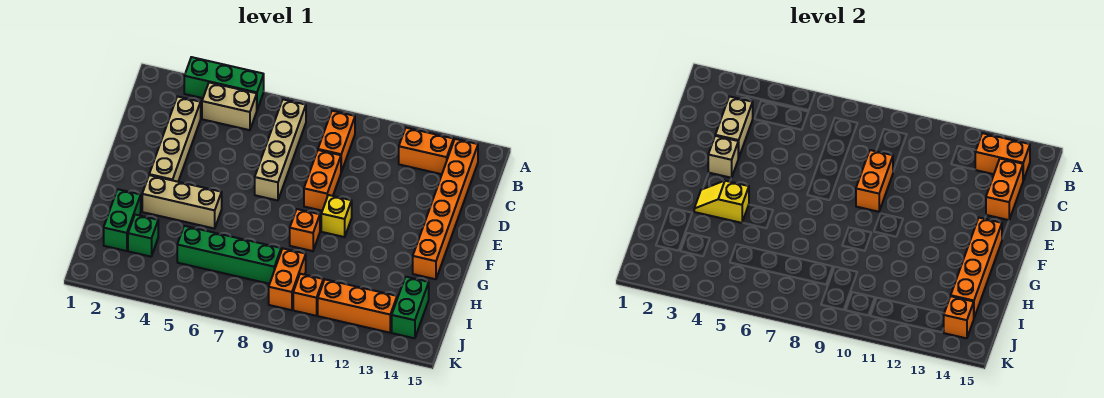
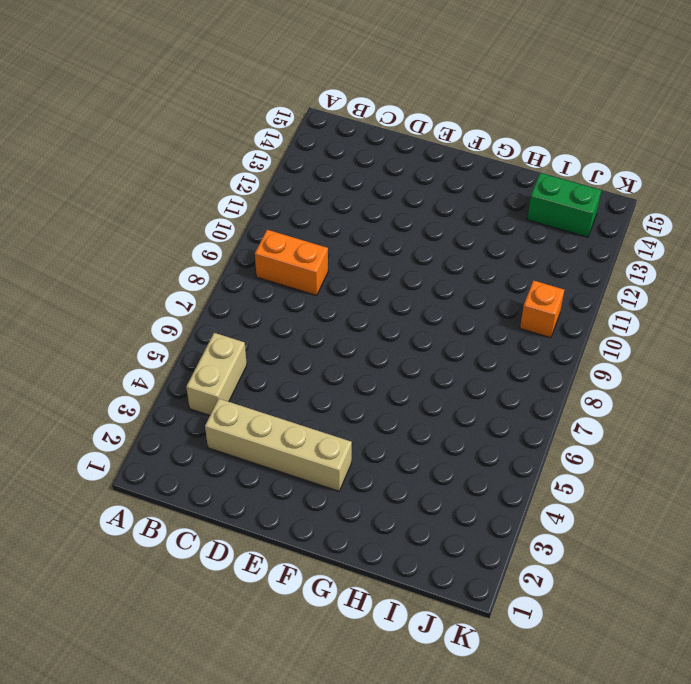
none -> green brick A3:A5 level 1
none -> tan brick B7:E7 level 1
none -> orange brick B12:B13 level 1

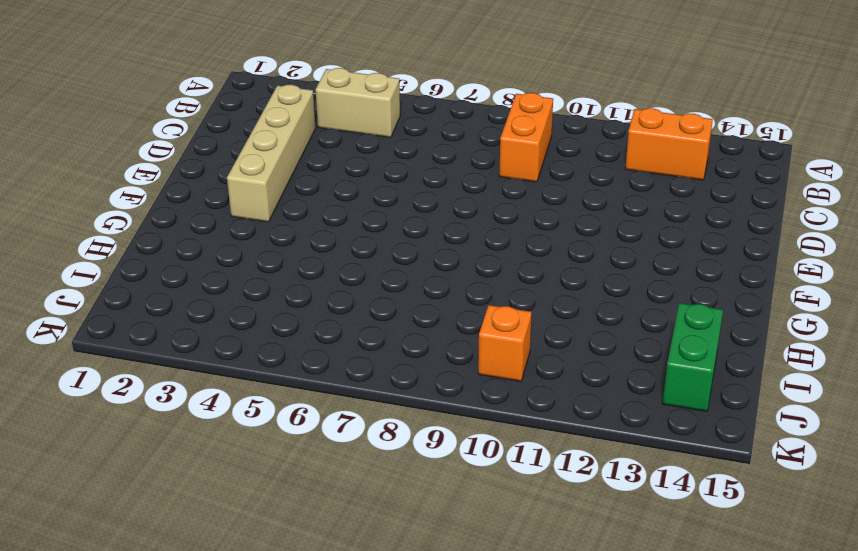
none -> green brick A3:A5 level 1
none -> tan brick B7:E7 level 1
none -> orange brick B14:G14 level 1

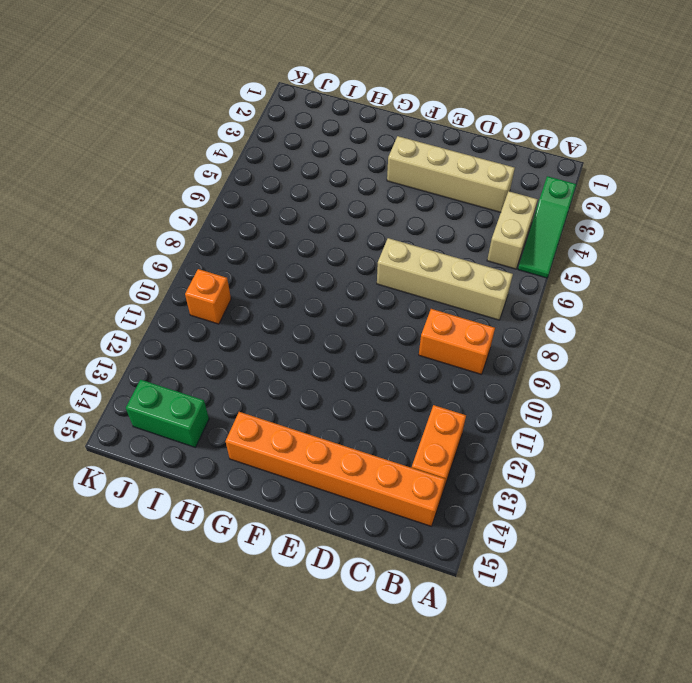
green slope A3:A5 level 1 top 3 -> green brick A3:A5 level 1
none -> orange brick D9:E9 level 1
none -> yellow brick F10 level 1
none -> tan brick G3:G5 level 1

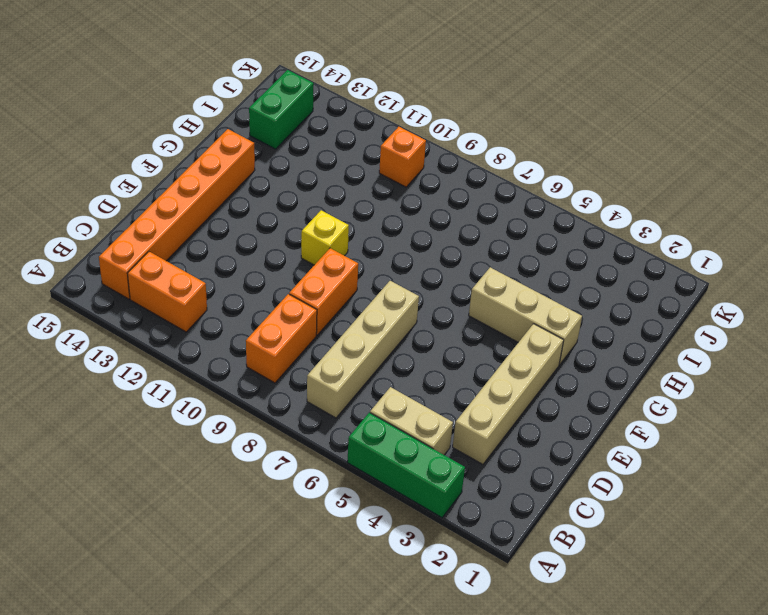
none -> orange brick G9 level 1
none -> green brick H2:I2 level 1
none -> green brick I3 level 1

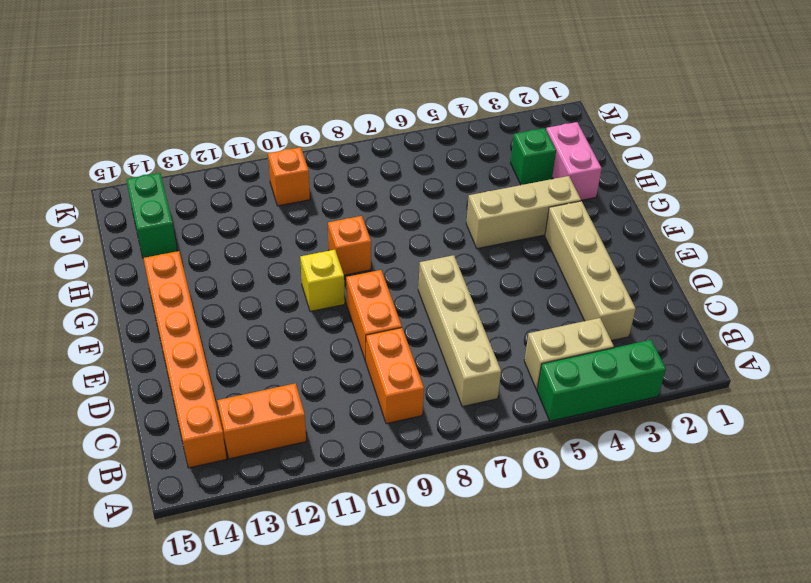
pink brick H2:I2 level 1 -> green brick H2:I2 level 1
none -> green brick I5:I8 level 1
none -> orange brick I9:J9 level 1
none -> orange brick J11:J13 level 1

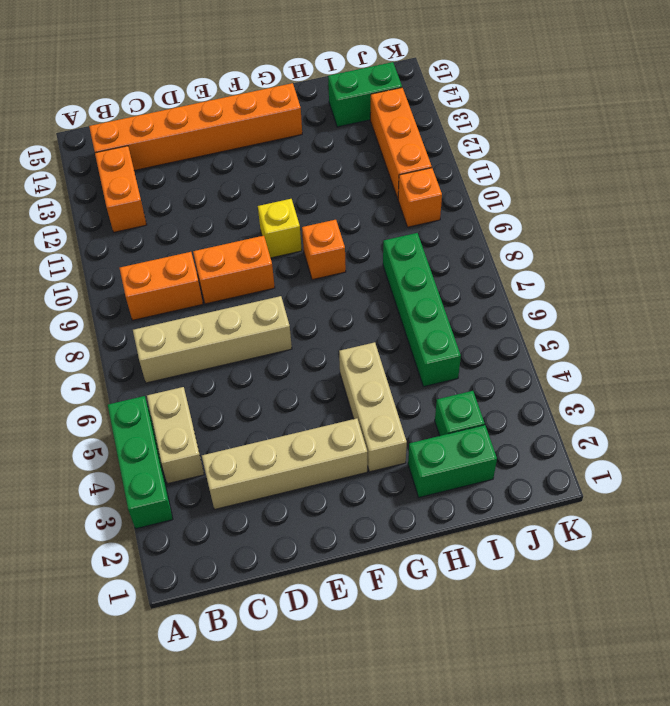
none -> orange brick I9:J9 level 1
none -> orange brick B13:B14 level 2
none -> tan brick C3:D3 level 2

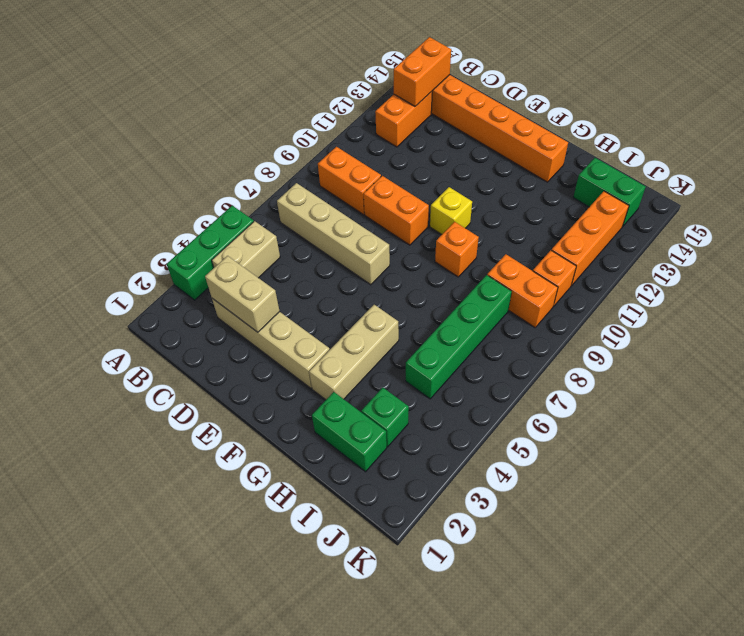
none -> orange brick C14:D14 level 2
none -> orange brick D9:E9 level 2
none -> tan brick E3 level 2

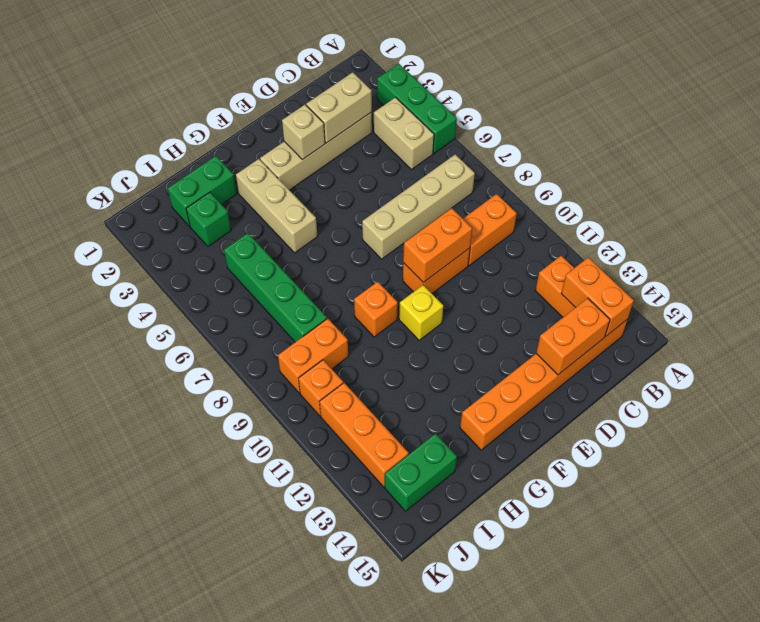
none -> orange brick F14:I14 level 2
none -> yellow slope G3:G4 level 2 top 4
none -> orange brick J14 level 2

